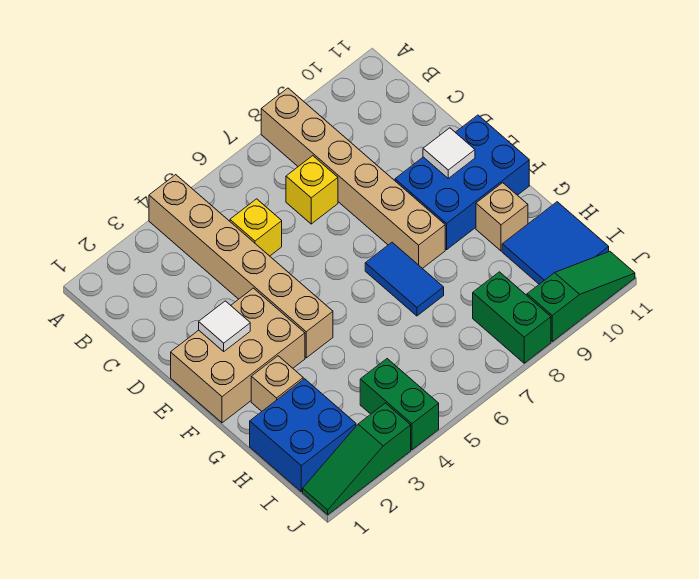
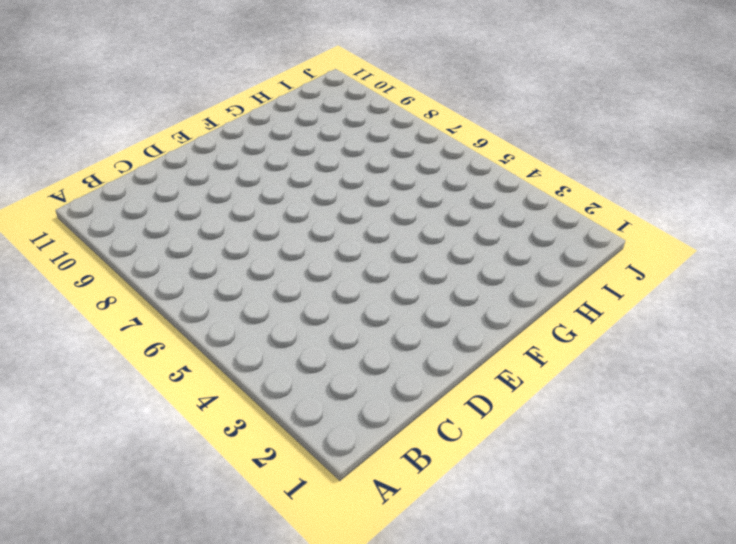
none -> tan brick A4:F4 level 1
none -> tan brick A8:F8 level 1
none -> yellow brick C5 level 1

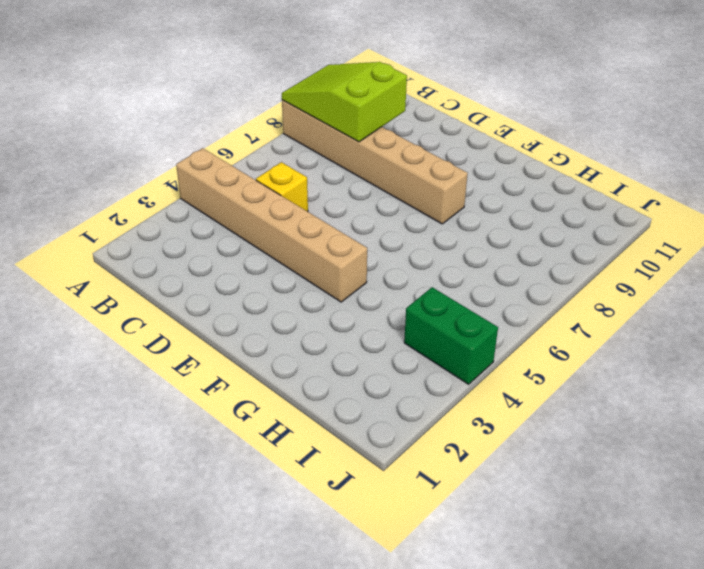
lime slope A8:C9 level 2 top C -> none
none -> yellow brick C7 level 1
none -> tan brick E1:F3 level 1
none -> blue brick E9:F11 level 1

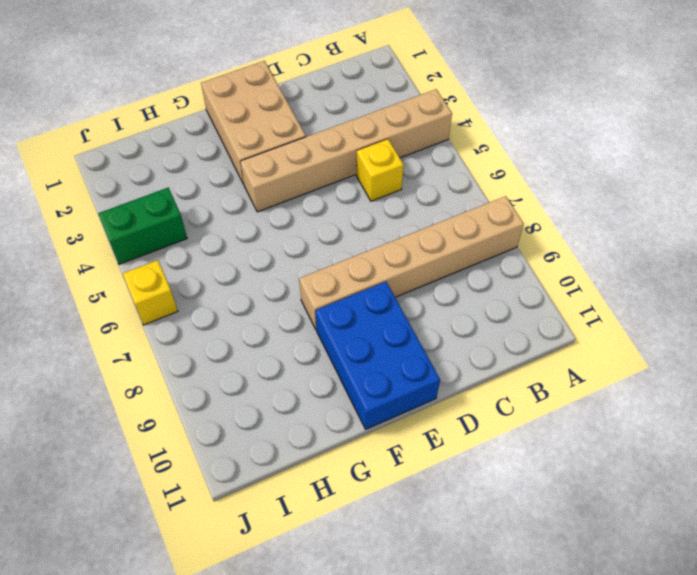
yellow brick J6 level 1 -> yellow brick C7 level 1
none -> blue tile F7:G7 level 1
none -> tan brick G2 level 1
none -> tan brick G10 level 1

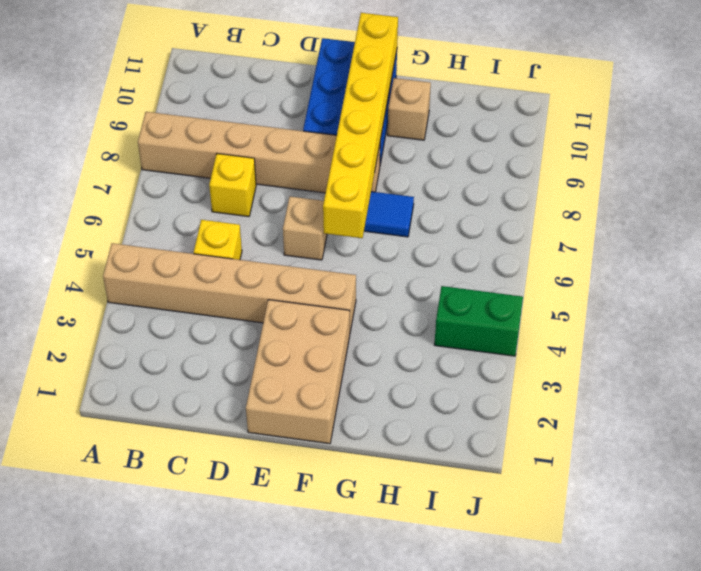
tan brick E6 level 1 -> tan brick G2 level 1
yellow brick F6:F11 level 2 -> none
none -> blue brick H1:I2 level 1
none -> blue tile H10:I11 level 1
none -> green brick I8:J8 level 1

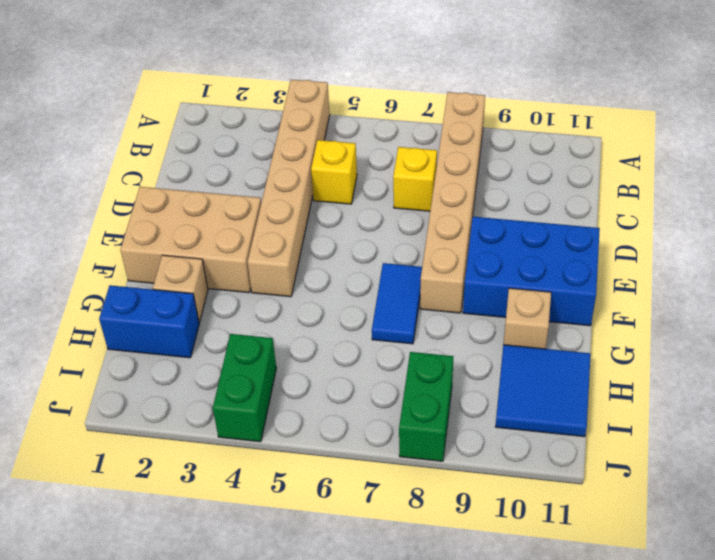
blue brick H1:H2 level 1 -> blue brick H1:I2 level 1
none -> green slope J1:J3 level 1 top 3
none -> green slope J9:J11 level 1 top 9
none -> white tile E2 level 2

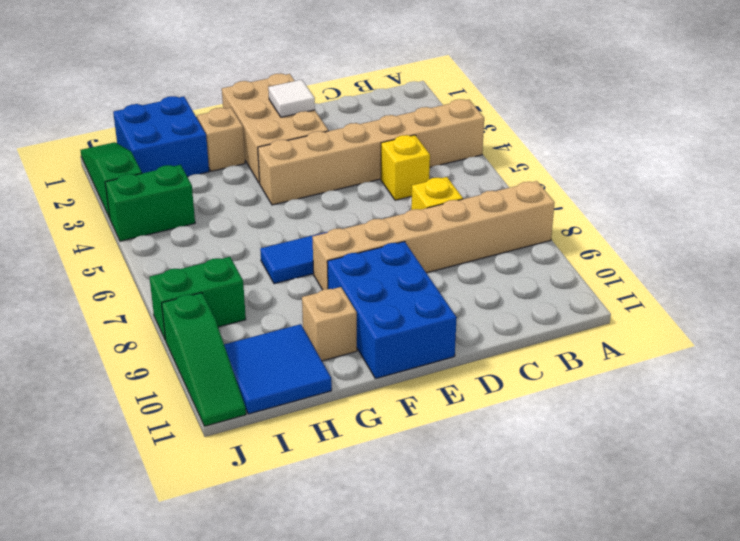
none -> white tile E10 level 2

